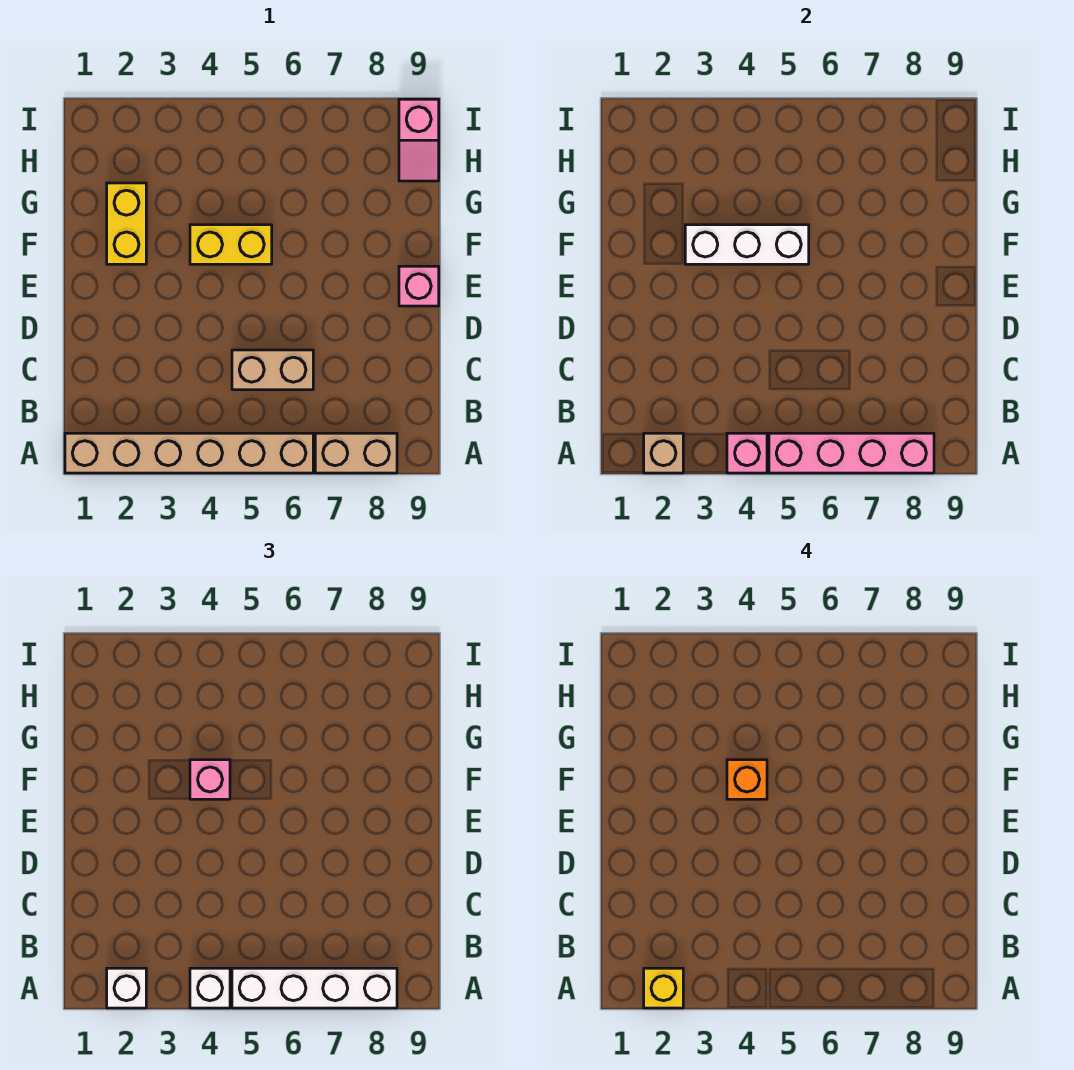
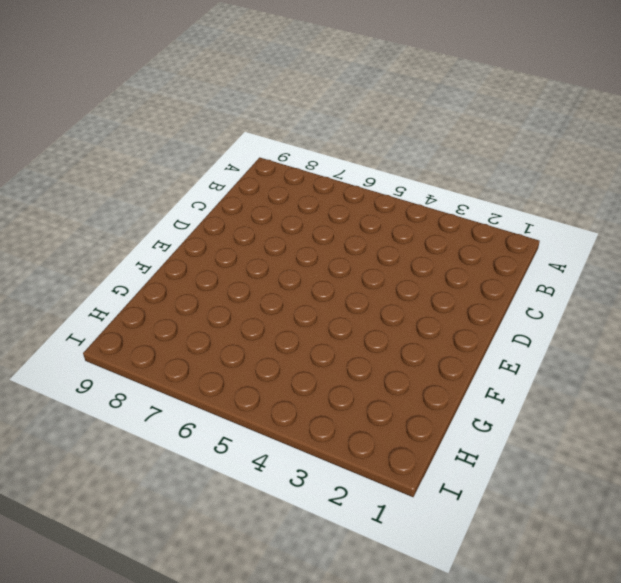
none -> tan brick A1:A6 level 1
none -> tan brick A7:A8 level 1
none -> tan brick C5:C6 level 1

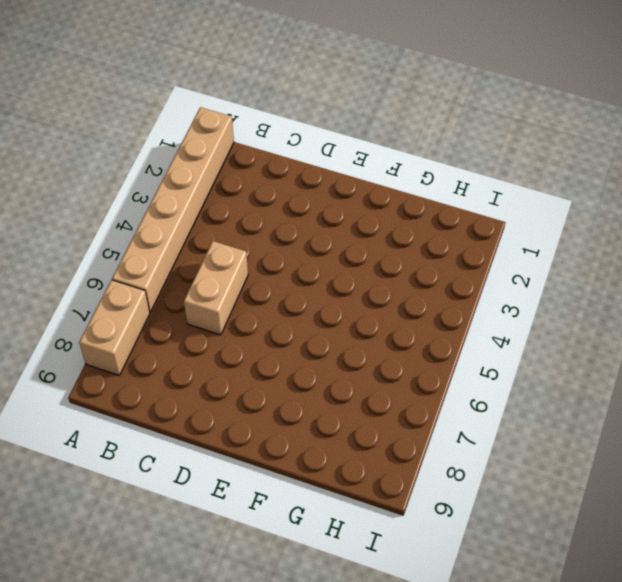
none -> pink brick E9 level 1
none -> yellow brick F2:G2 level 1
none -> yellow brick F4:F5 level 1

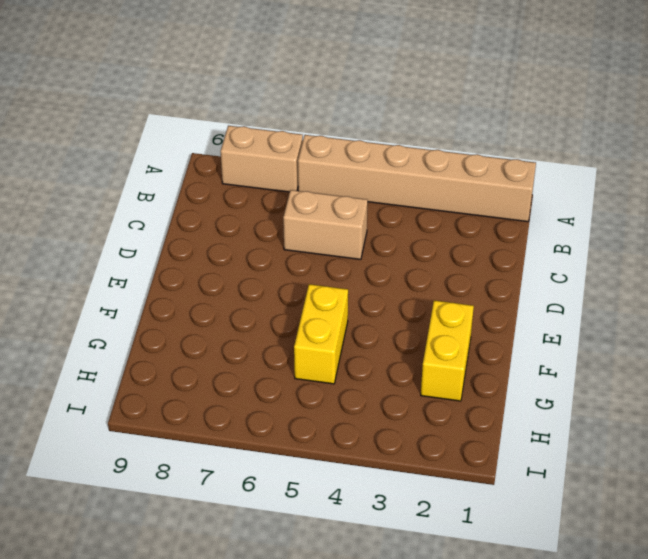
yellow brick F5:G5 level 1 -> yellow brick F4:F5 level 1
none -> pink brick E9 level 1
none -> pink slope H9:I9 level 1 top I
none -> tan brick A2 level 2

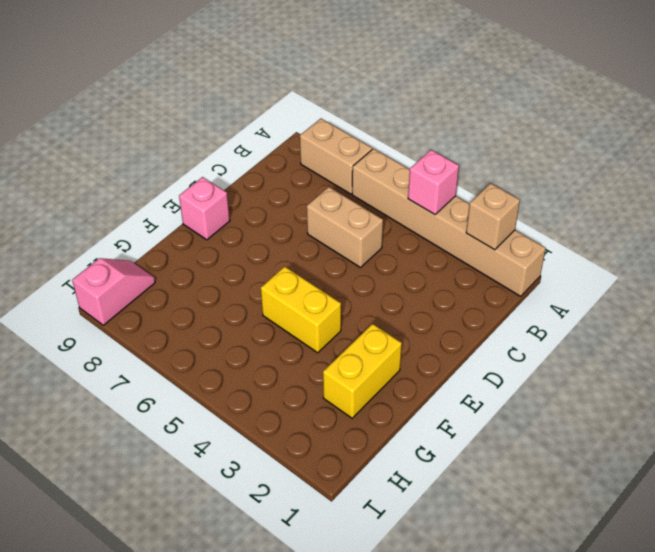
none -> pink brick A5:A8 level 2
none -> white brick F3:F5 level 2
none -> white brick A2 level 3

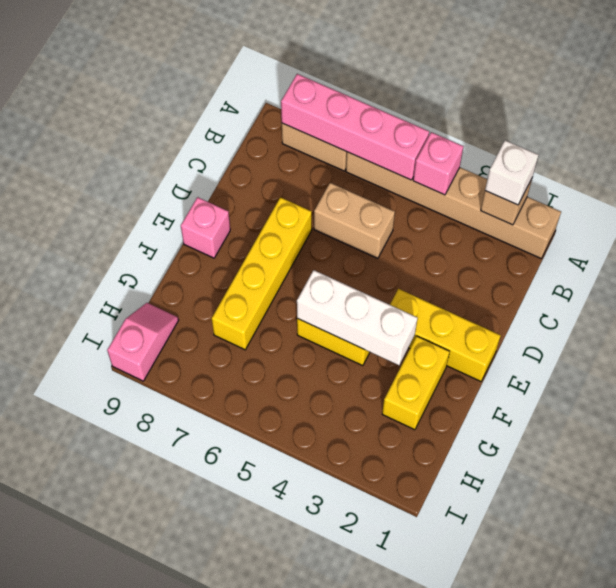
yellow brick D7:G7 level 1 -> none
yellow brick E1:E3 level 1 -> none
none -> white brick A4 level 3
none -> white brick A5:A8 level 3
none -> pink brick F4 level 3

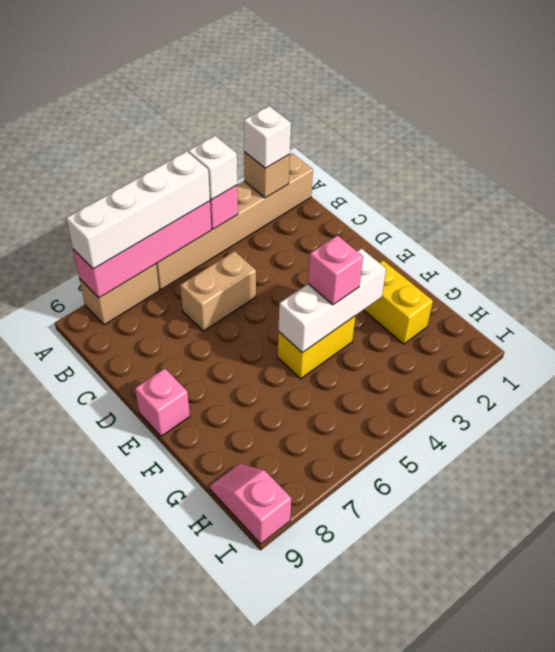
none -> yellow brick A2 level 4
none -> orange brick F4 level 4

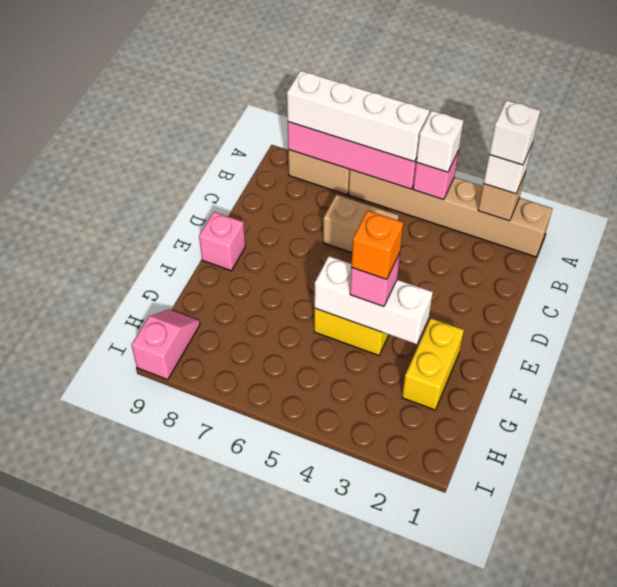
white brick A2 level 4 -> yellow brick A2 level 4

